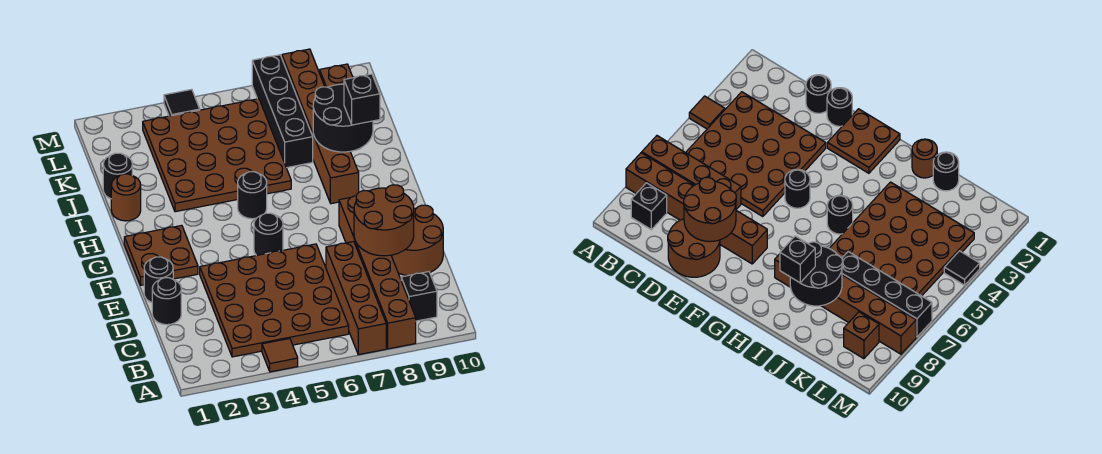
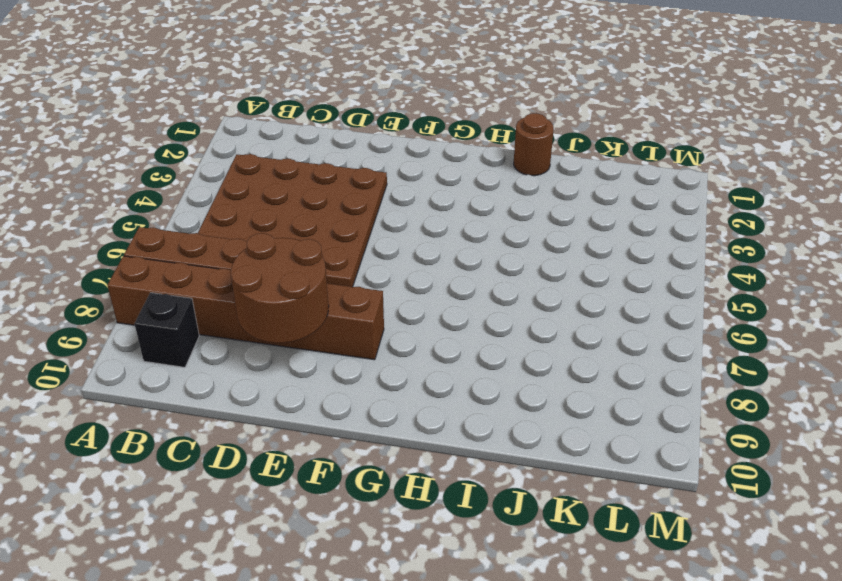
none -> brown tile A4 level 1
none -> black round brick D1 level 1
none -> brown round brick D9:E10 level 1

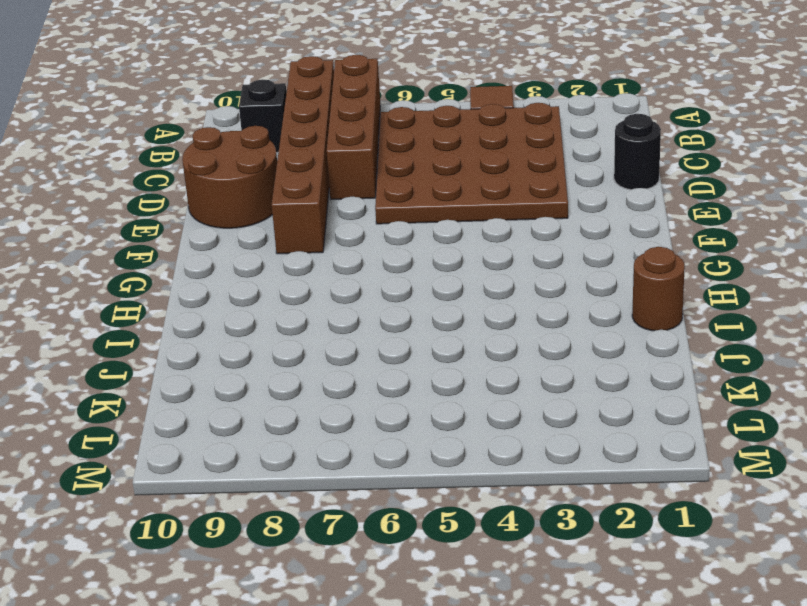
none -> black round brick E1 level 1
none -> brown plate F1:G2 level 1
none -> black round brick F5 level 1

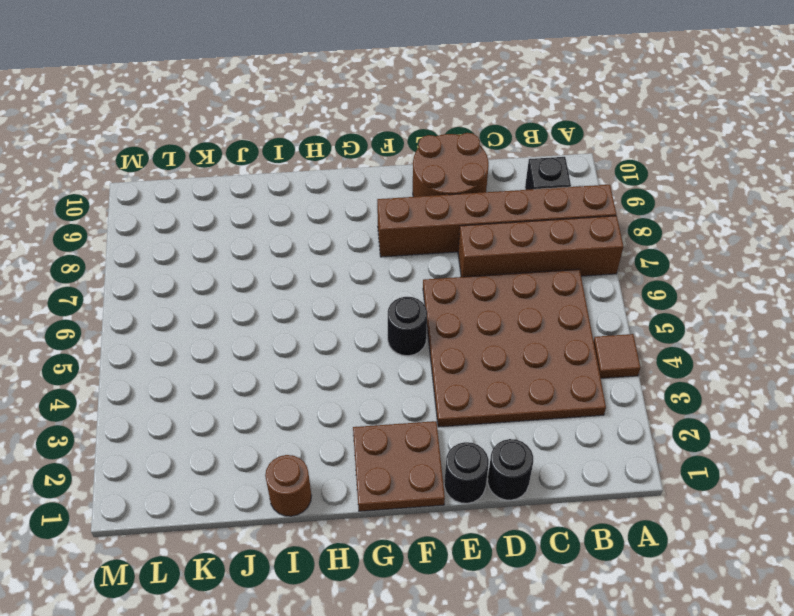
none -> black round brick H5 level 1
none -> brown brick H8:M8 level 1
none -> brown plate I3:L6 level 1

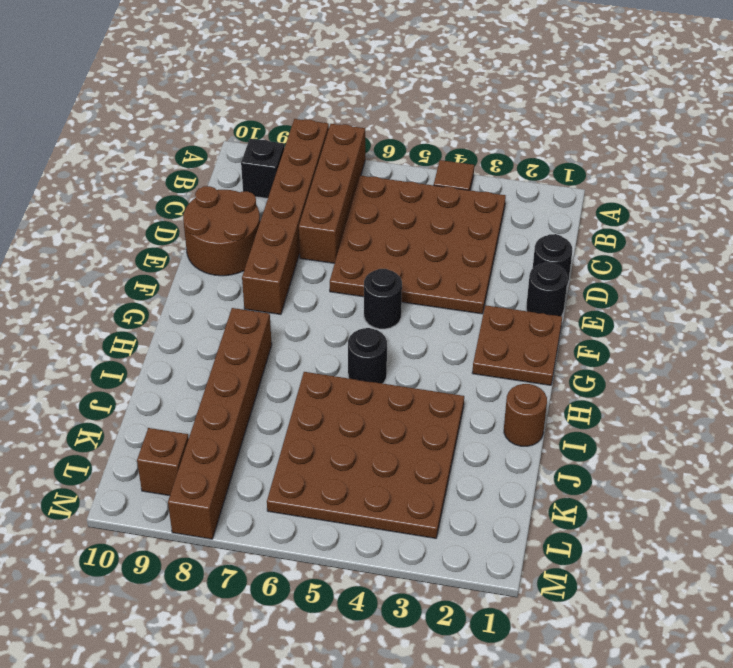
none -> black round brick J1 level 1
none -> black brick J7:M7 level 1
none -> black tile M4 level 1

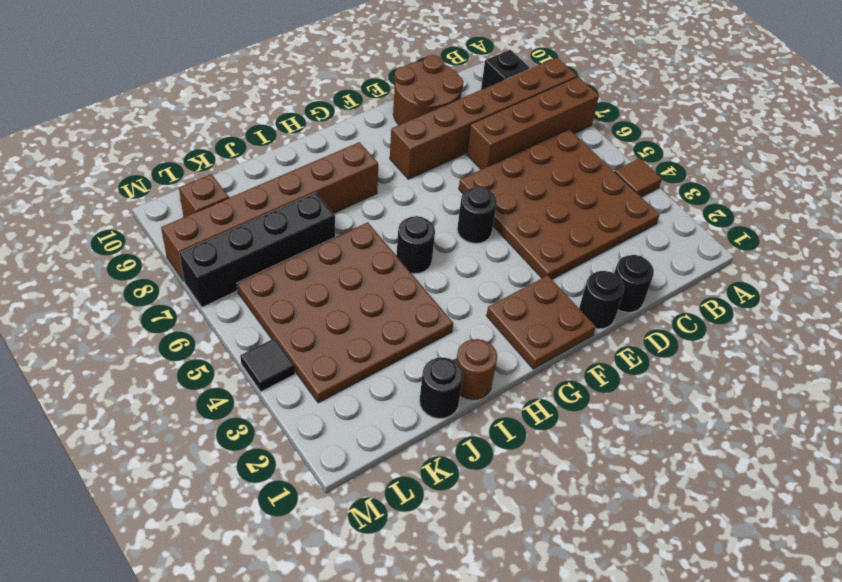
none -> brown round brick D8:E9 level 2
none -> black round brick I8:J9 level 2
none -> black brick I9 level 3

